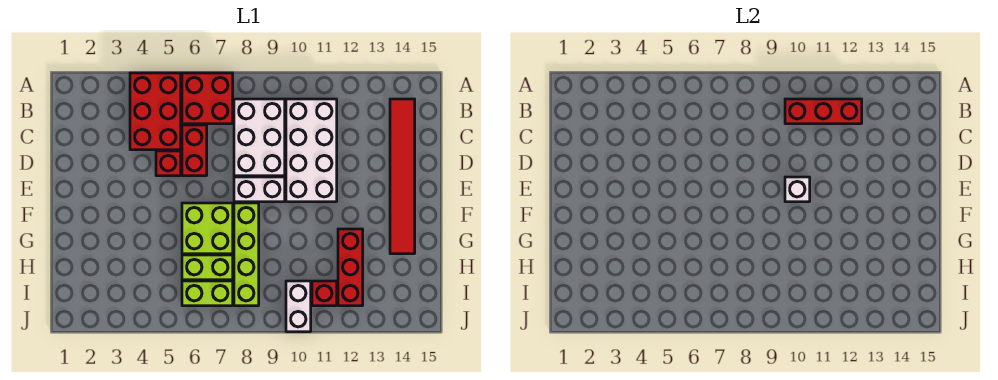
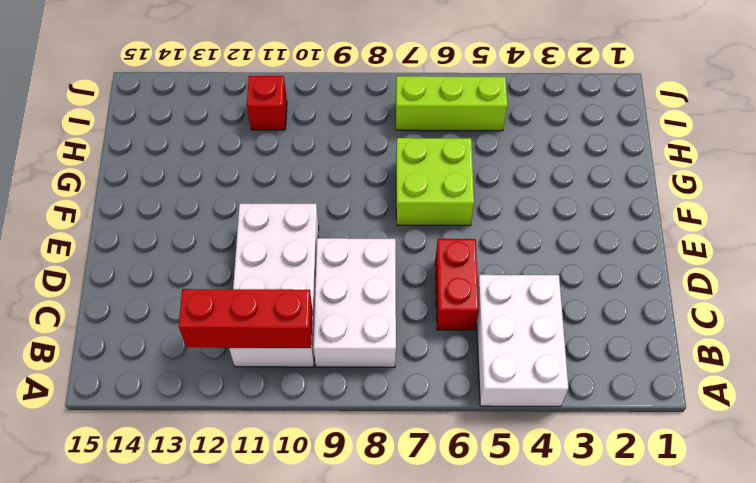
white brick A4:C5 level 1 -> red brick A4:C5 level 1
lime brick I5:I7 level 1 -> lime brick I6:I7 level 1
none -> red brick A6:B7 level 1
none -> red tile B14:G14 level 1
none -> red brick D5 level 1

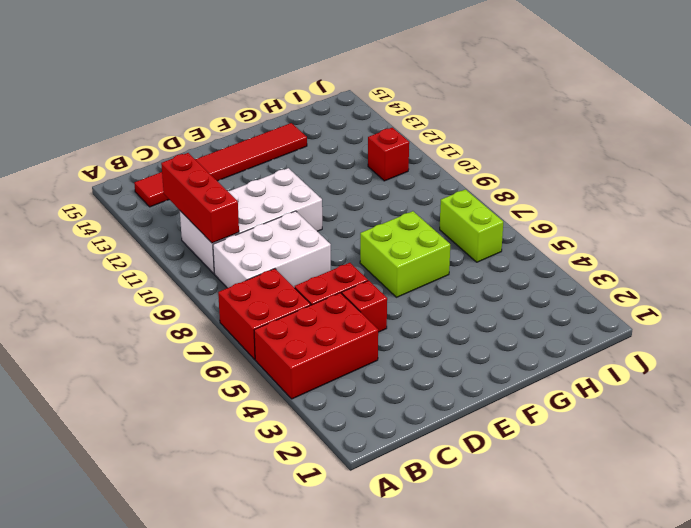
none -> white brick E8:E9 level 1
none -> lime brick F8:I8 level 1
none -> red brick G12:I12 level 1

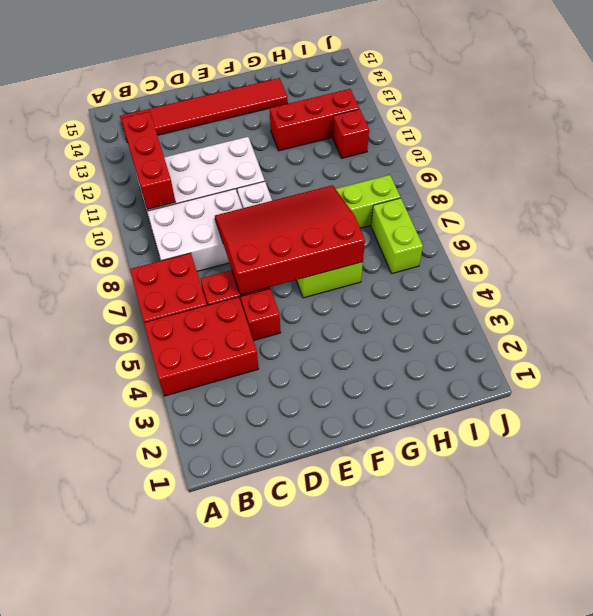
red slope D6:G8 level 2 top 6 -> none
none -> lime brick H6:H7 level 1
none -> white brick I10:J10 level 1
none -> white brick E10 level 2

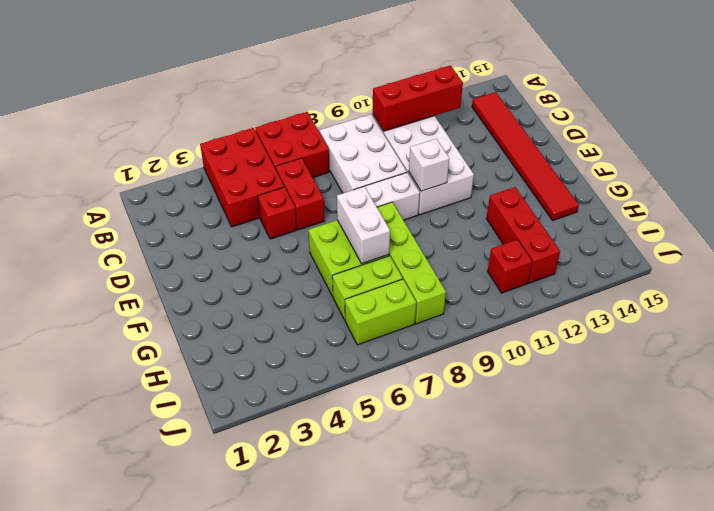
white brick F7:G7 level 2 -> white brick I10:J10 level 1

